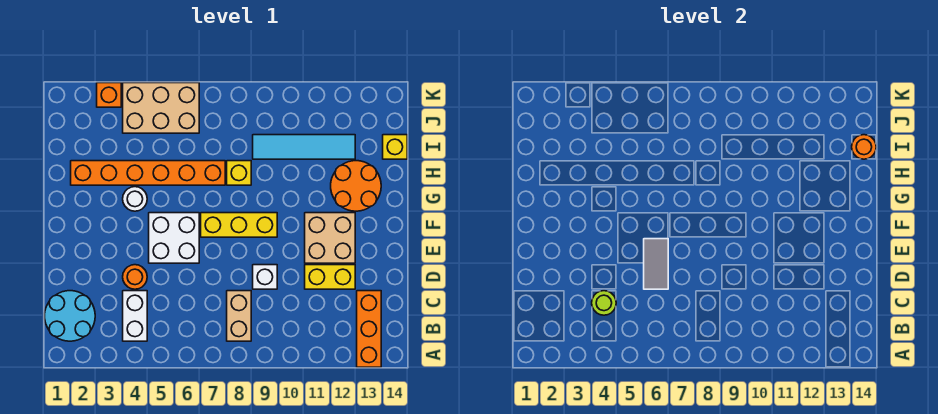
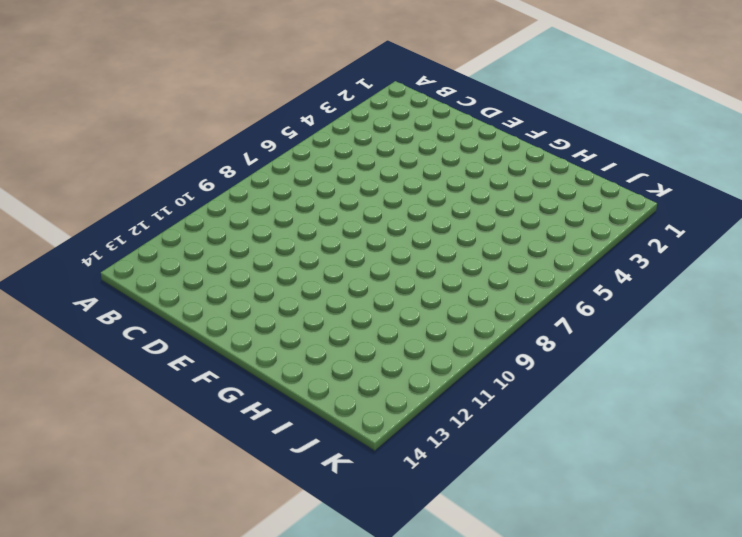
none -> orange brick A13:C13 level 1
none -> cyan round brick B1:C2 level 1
none -> white brick B4:C4 level 1

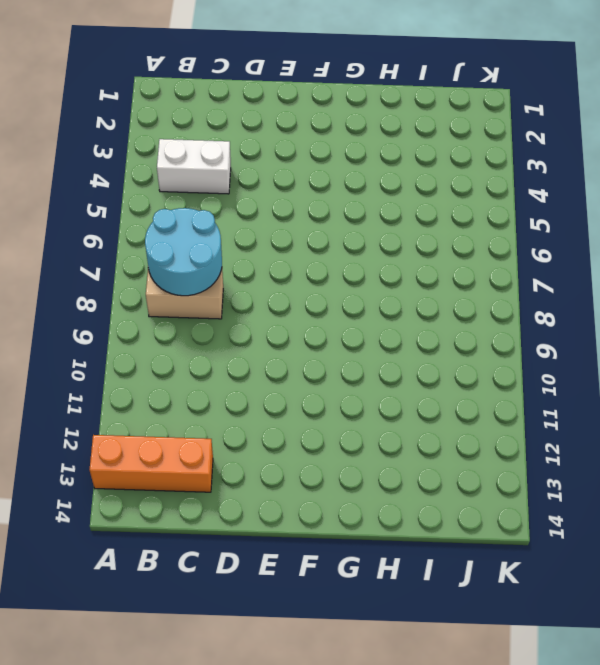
cyan round brick B7:C8 level 2 -> cyan round brick B1:C2 level 1
none -> orange round brick D4 level 1
none -> white brick D9 level 1
none -> yellow brick D11:D12 level 1

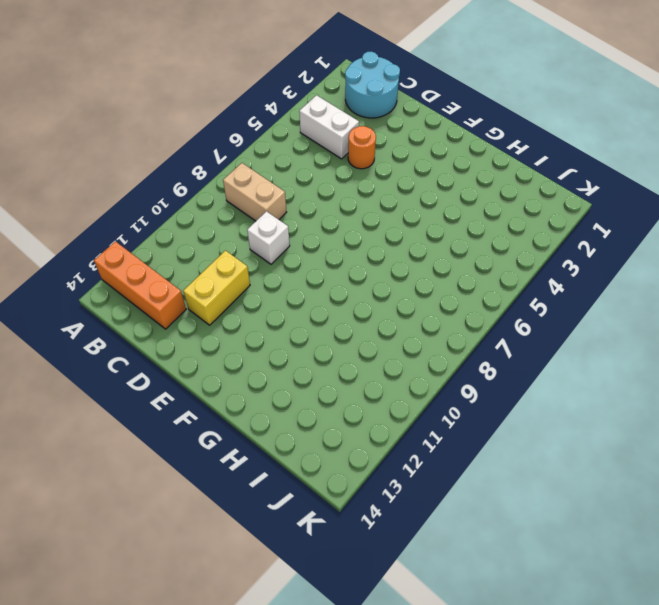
none -> white brick E5:F6 level 1
none -> tan brick E11:F12 level 1
none -> yellow brick F7:F9 level 1

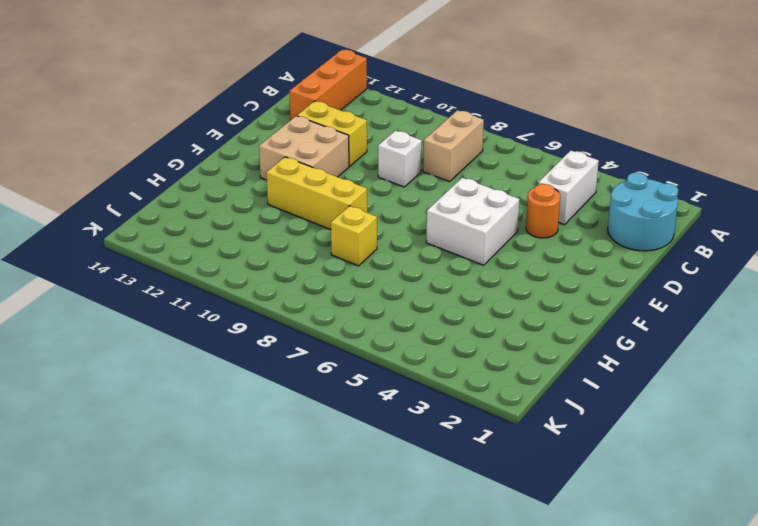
yellow brick G9:G11 level 1 -> yellow brick F7:F9 level 1
none -> white round brick G4 level 1
none -> orange round brick G12:H13 level 1
none -> orange brick H2:H7 level 1

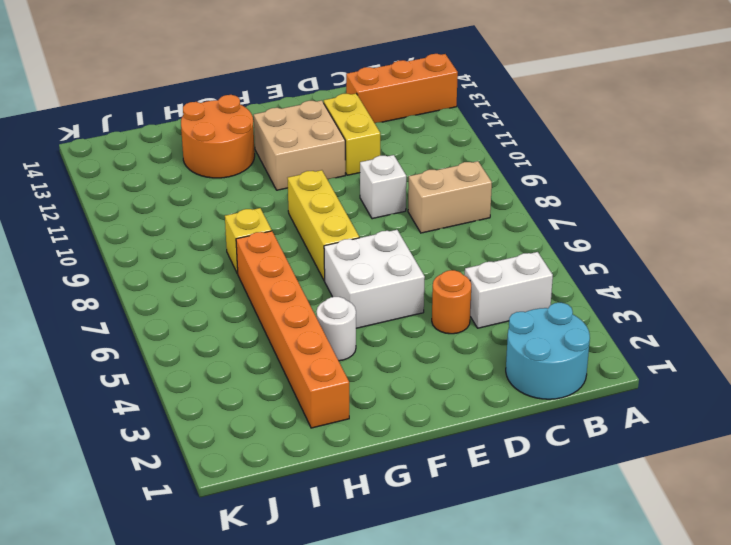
none -> cyan tile I9:I12 level 1
none -> yellow brick I14 level 1
none -> tan brick J4:K6 level 1

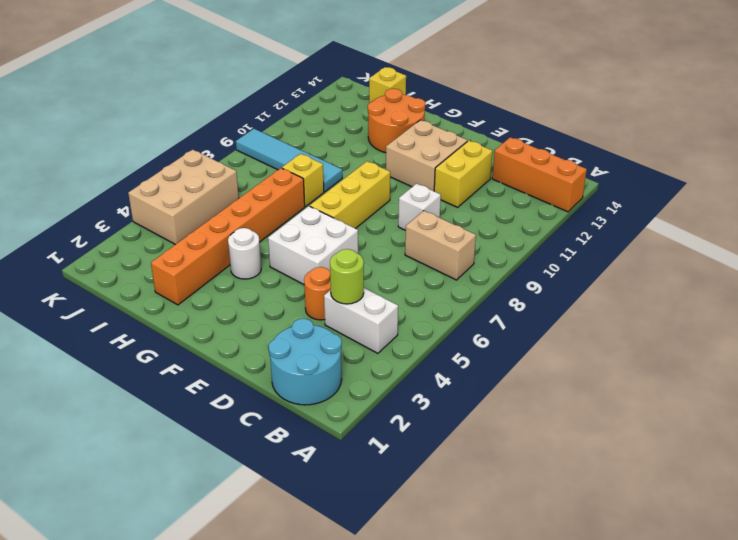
cyan tile H9:K9 level 1 -> cyan tile I9:I12 level 1
none -> orange brick K3 level 1
none -> grey tile D6:E6 level 2
none -> orange round brick I14 level 2

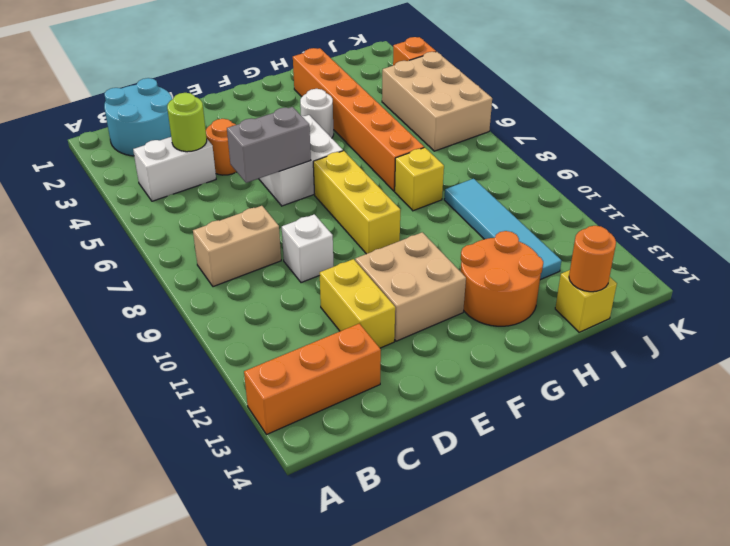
grey brick D6:E6 level 2 -> grey tile D6:E6 level 2

